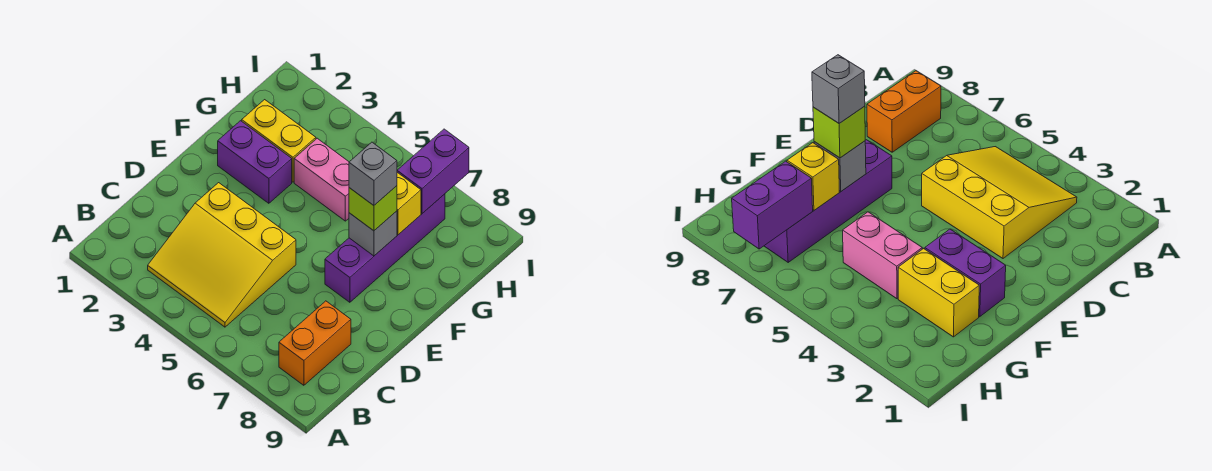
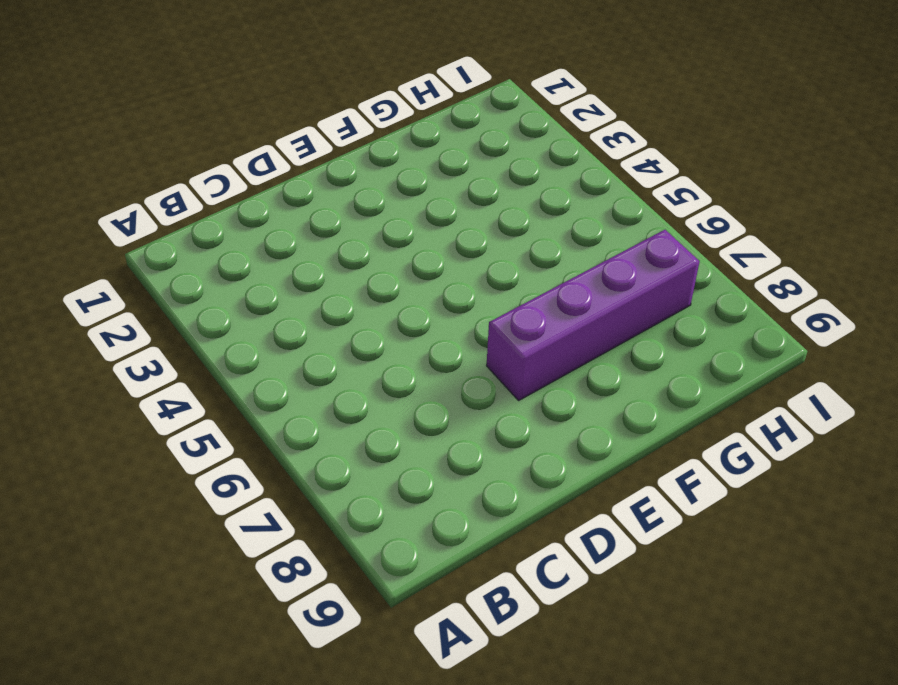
none -> yellow slope B3:D5 level 1 top D
none -> orange brick B8:C8 level 1

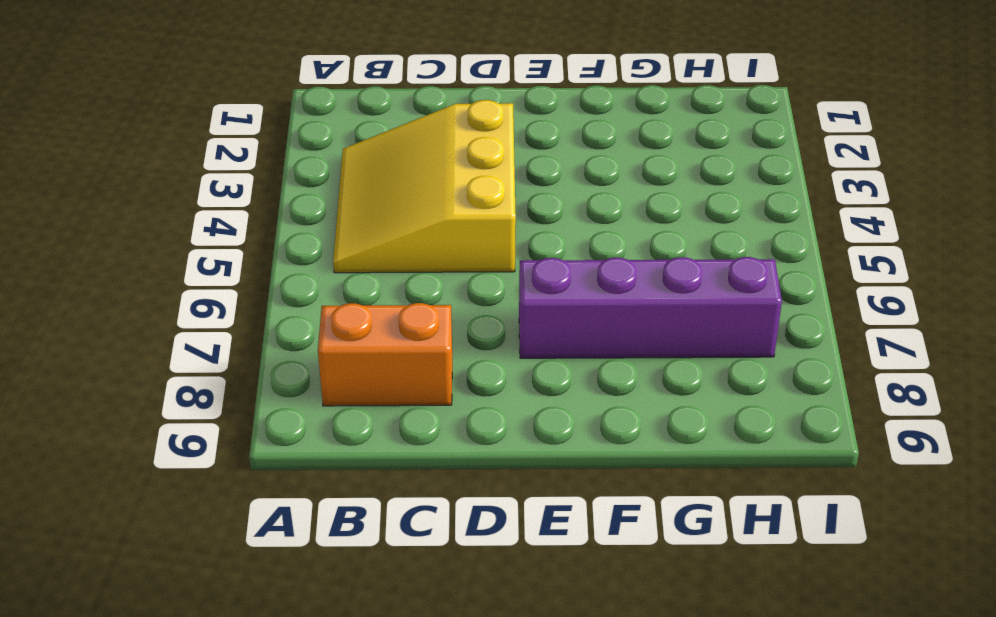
none -> purple brick F2:F3 level 1
none -> yellow brick G2:G3 level 1

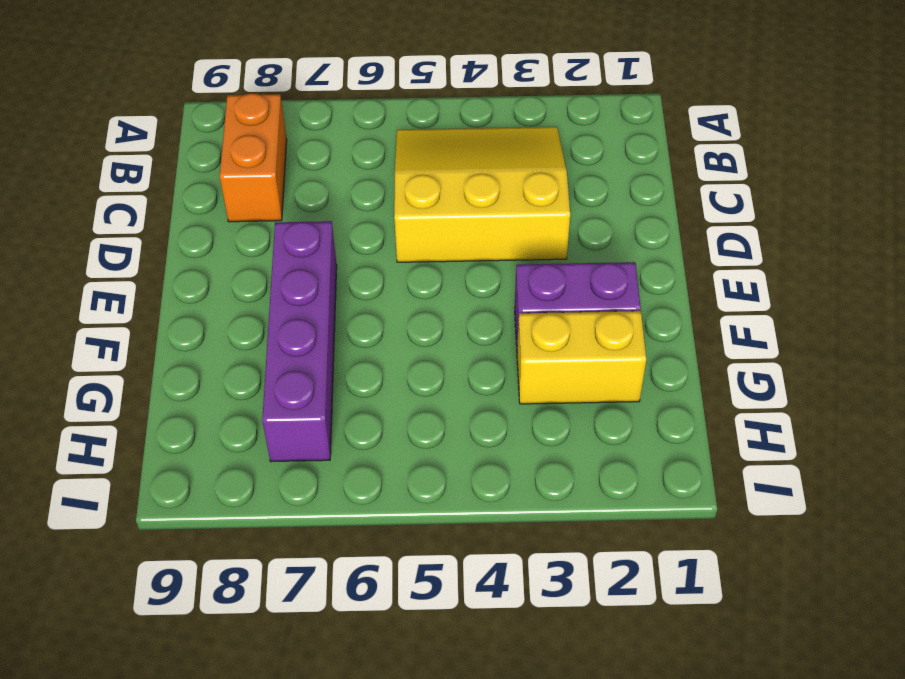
none -> pink brick G4:G5 level 1
none -> grey brick F7 level 2

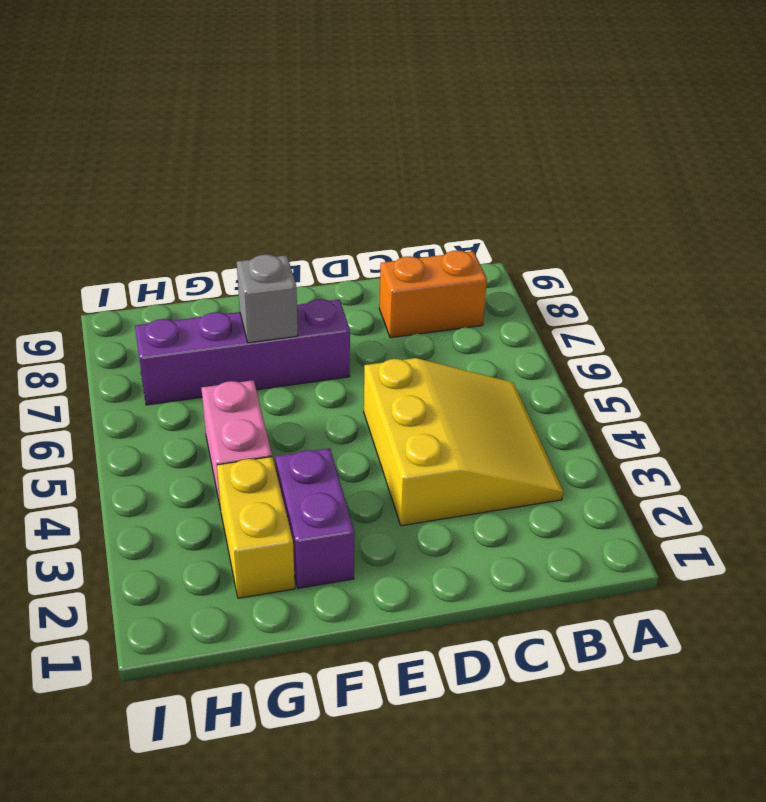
none -> yellow brick G7 level 2
none -> purple brick H7:I7 level 2

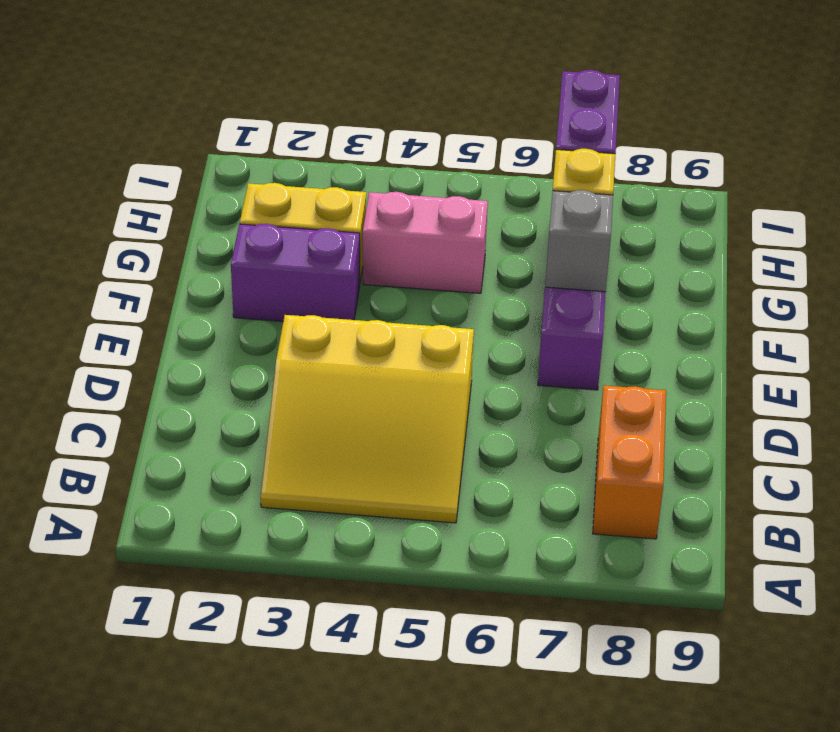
none -> lime brick F7 level 3
none -> grey brick F7 level 4

